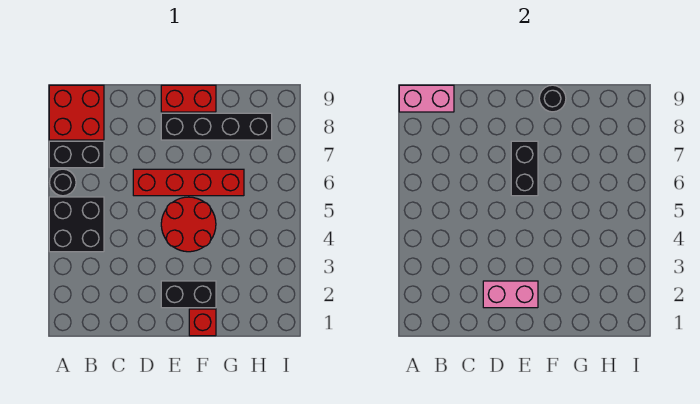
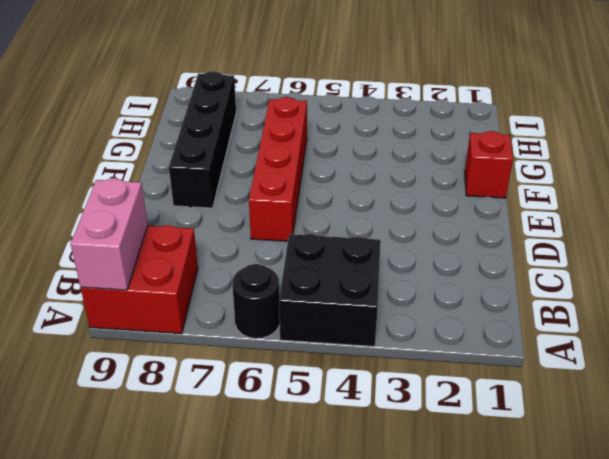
none -> black brick A7:B7 level 1
none -> black brick E2:F2 level 1
none -> red round brick E4:F5 level 1

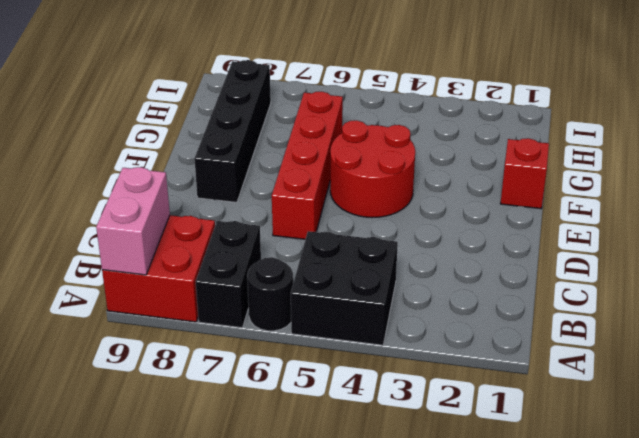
none -> black brick E2:F2 level 1
none -> red brick E9:F9 level 1
none -> pink brick D2:E2 level 2

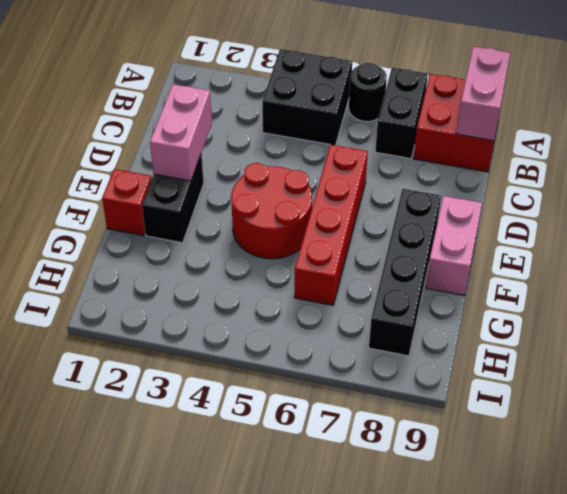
pink brick E9:F9 level 1 -> red brick E9:F9 level 1
none -> black brick E6:E7 level 2
none -> black round brick F9 level 2

